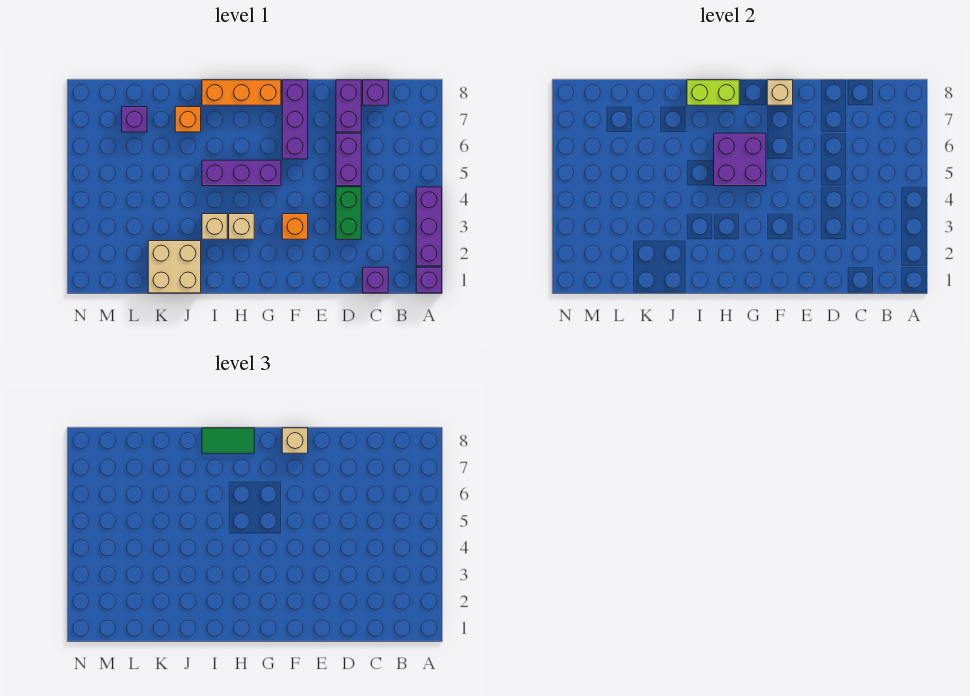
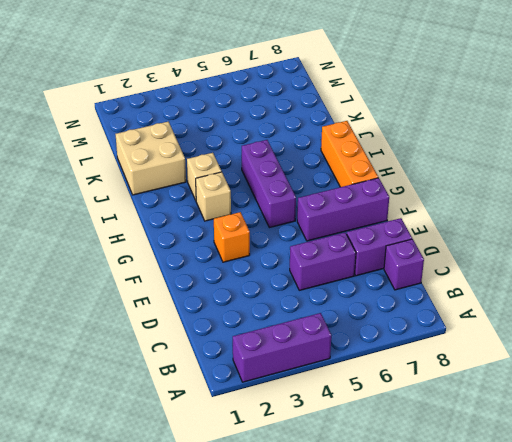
none -> purple brick A1 level 1
none -> purple brick C1 level 1
none -> green brick D3:D4 level 1

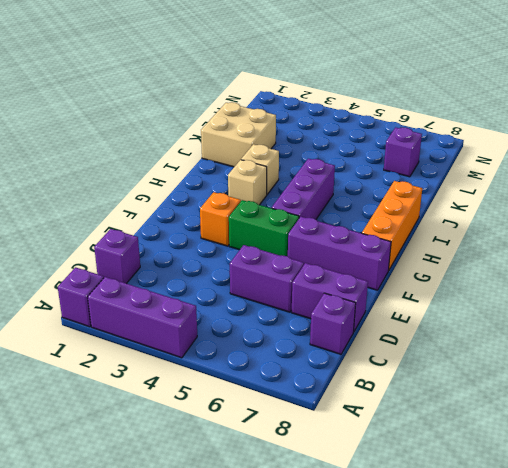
green brick F4:F5 level 1 -> green brick D3:D4 level 1
none -> orange brick J7 level 1
none -> tan brick F8 level 2
none -> purple brick G5:H6 level 2

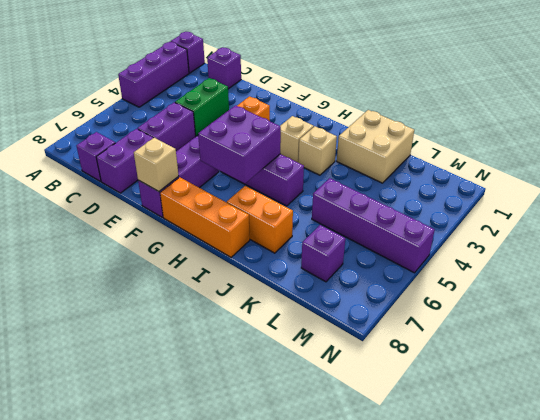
orange brick I7:J7 level 1 -> orange brick J7 level 1
purple brick K5:N5 level 1 -> none
none -> lime brick H8:I8 level 2
none -> tan brick F8 level 3
none -> green tile H8:I8 level 3

